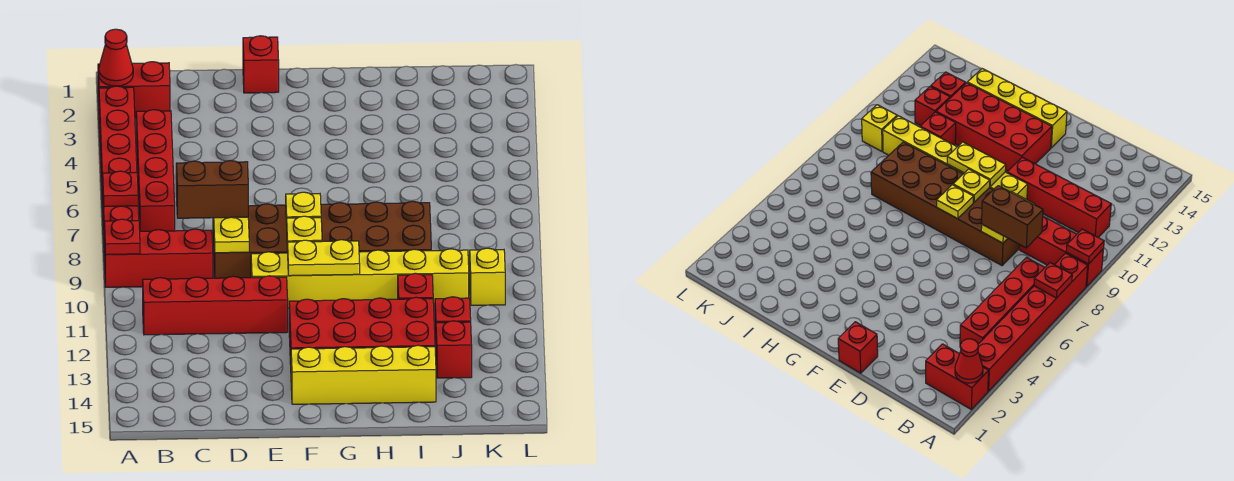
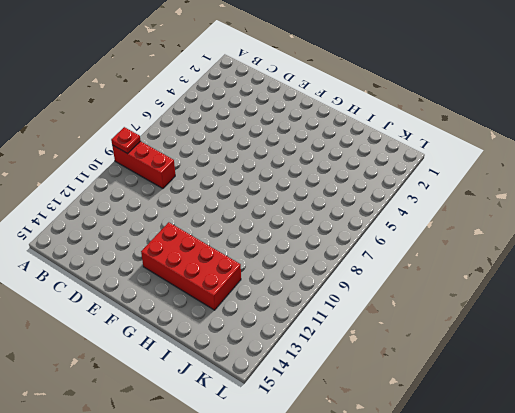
none -> red brick A2:B2 level 1
none -> red brick A3:A8 level 1
none -> red brick B4:B7 level 1

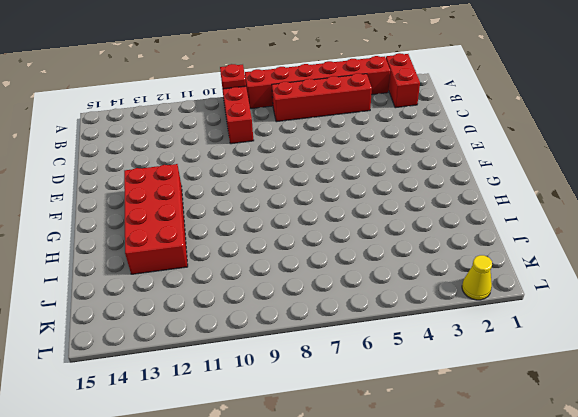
yellow cone L2 level 1 -> none
none -> red brick B11:E11 level 1
none -> brown brick D8:I9 level 1
none -> red brick E1 level 1

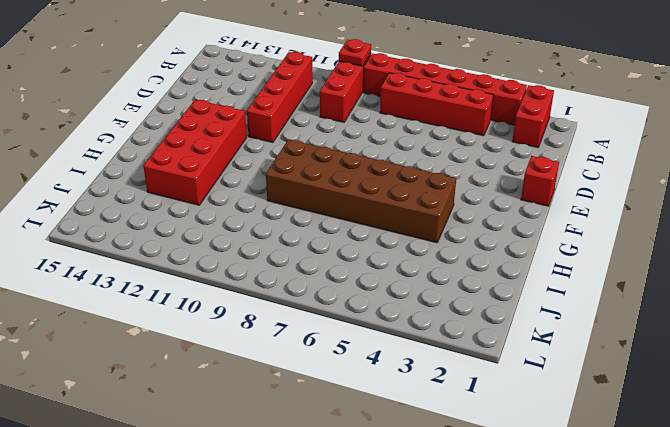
brown brick G4:H9 level 1 -> brown brick D8:I9 level 1
none -> yellow brick E10:J10 level 1
none -> yellow brick F14:I14 level 1
none -> red brick I11 level 1

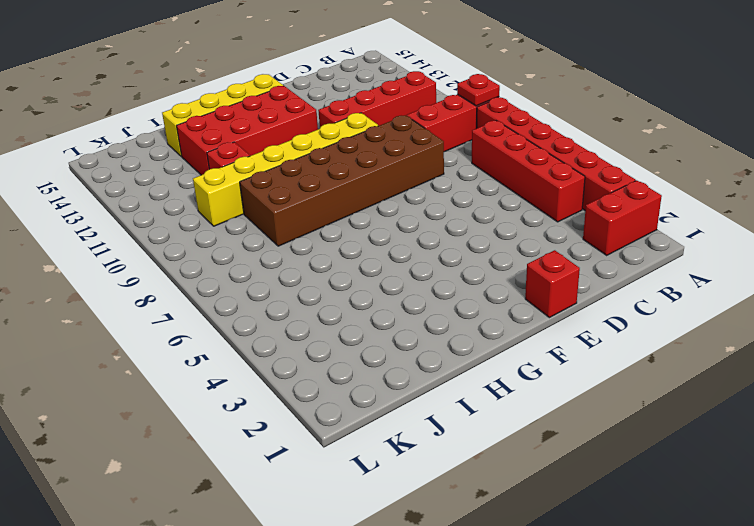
none -> red brick J12 level 1
none -> red brick J13 level 1
none -> yellow brick K10 level 1

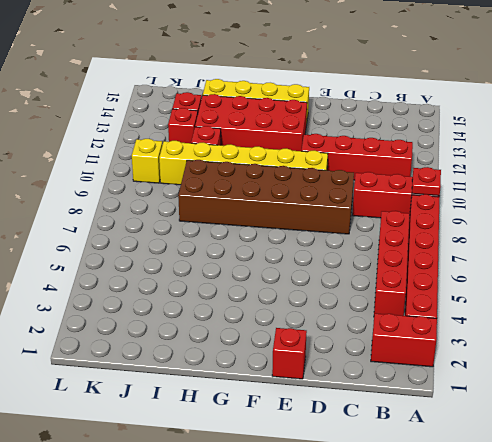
none -> red cone A2 level 2
none -> red plate A7 level 2
none -> yellow plate D8:D9 level 2

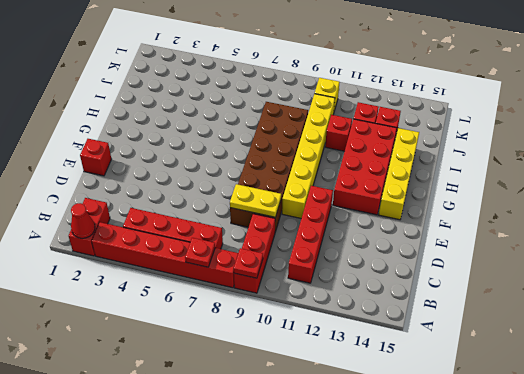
none -> yellow plate F8 level 2
none -> yellow plate F9 level 2
none -> yellow plate F10:G10 level 2

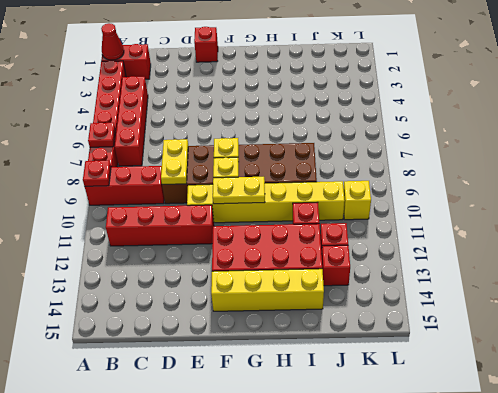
none -> brown brick C8:D8 level 3

